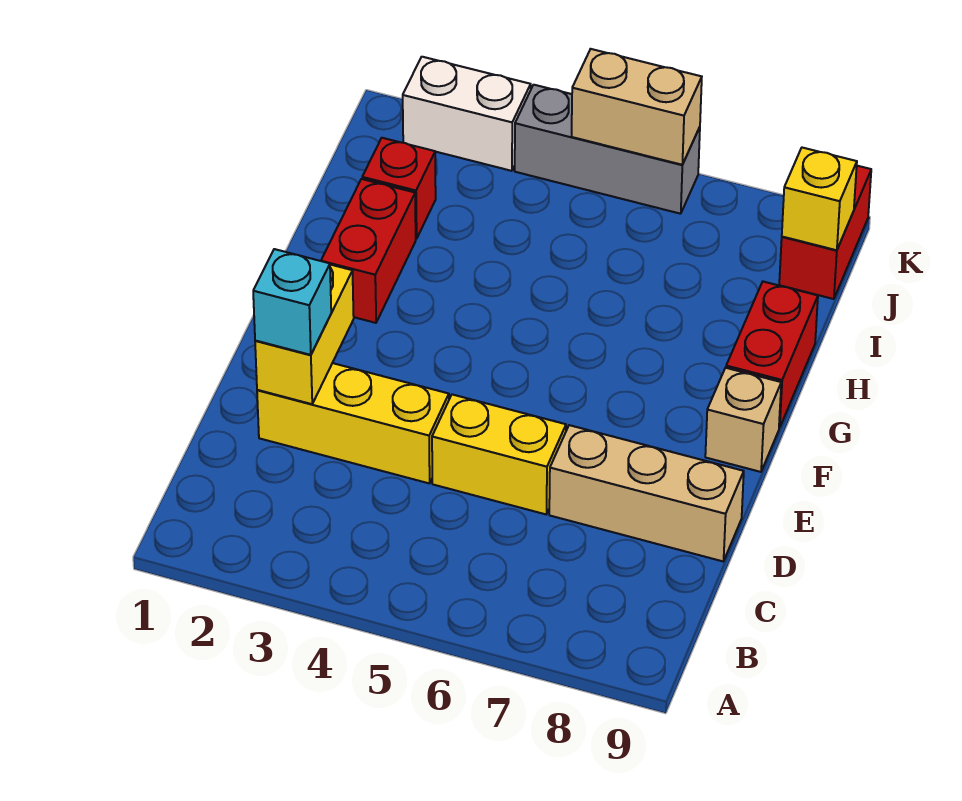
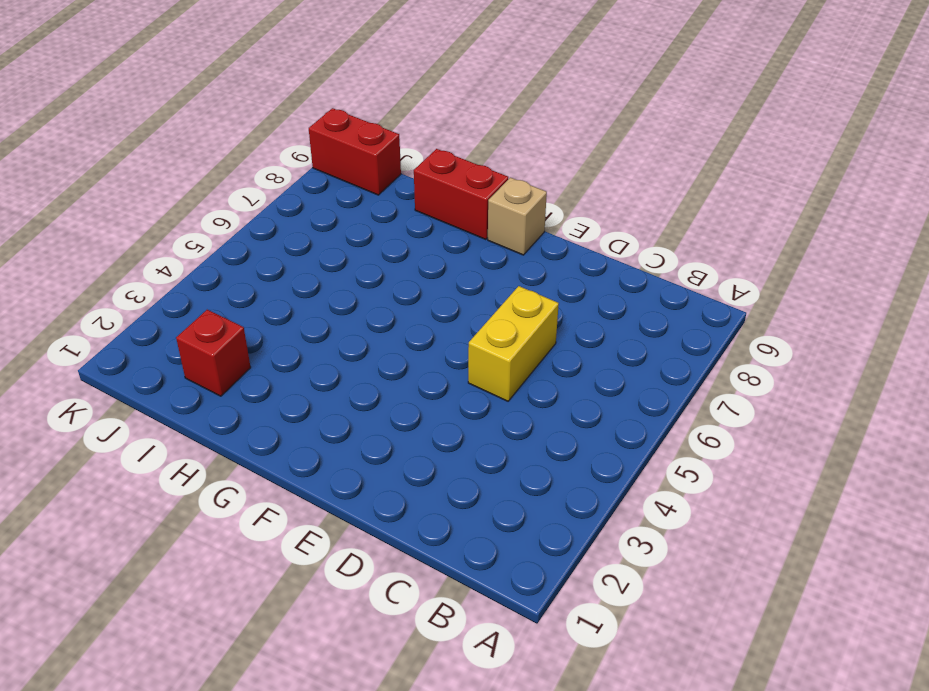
none -> yellow brick D2:D4 level 1
none -> tan brick D7:D9 level 1
none -> red brick G2:H2 level 1

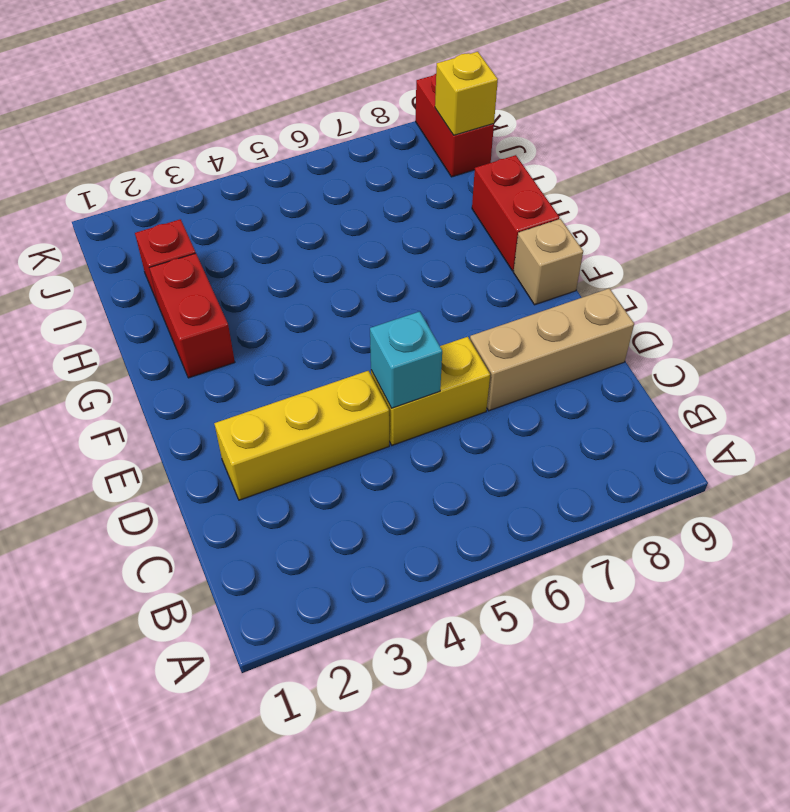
cyan brick D5 level 2 -> cyan brick D2 level 3
none -> white brick K2:K3 level 1
none -> grey brick K4:K6 level 1
none -> yellow brick D2:E2 level 2

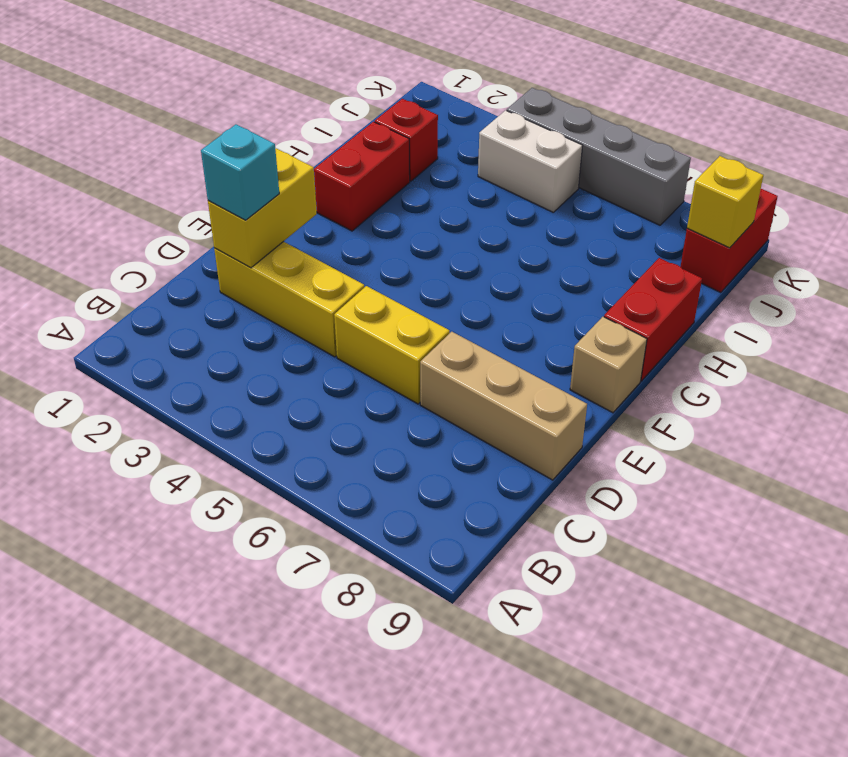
white brick J4:J5 level 1 -> white brick K2:K3 level 1
grey brick K4:K7 level 1 -> grey brick K4:K6 level 1
none -> tan brick K5:K6 level 2

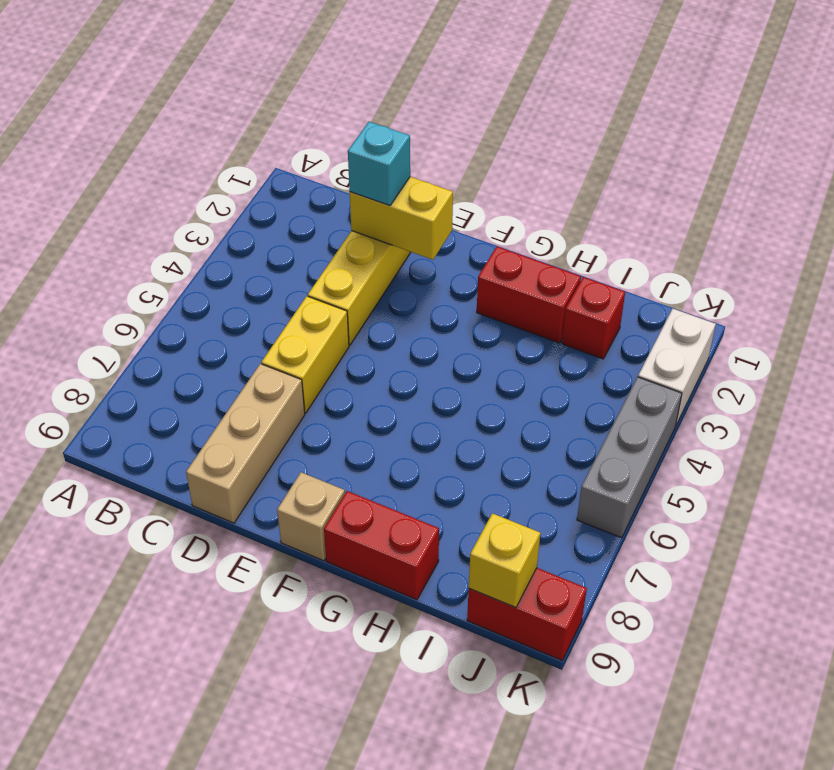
none -> tan brick K5:K6 level 2

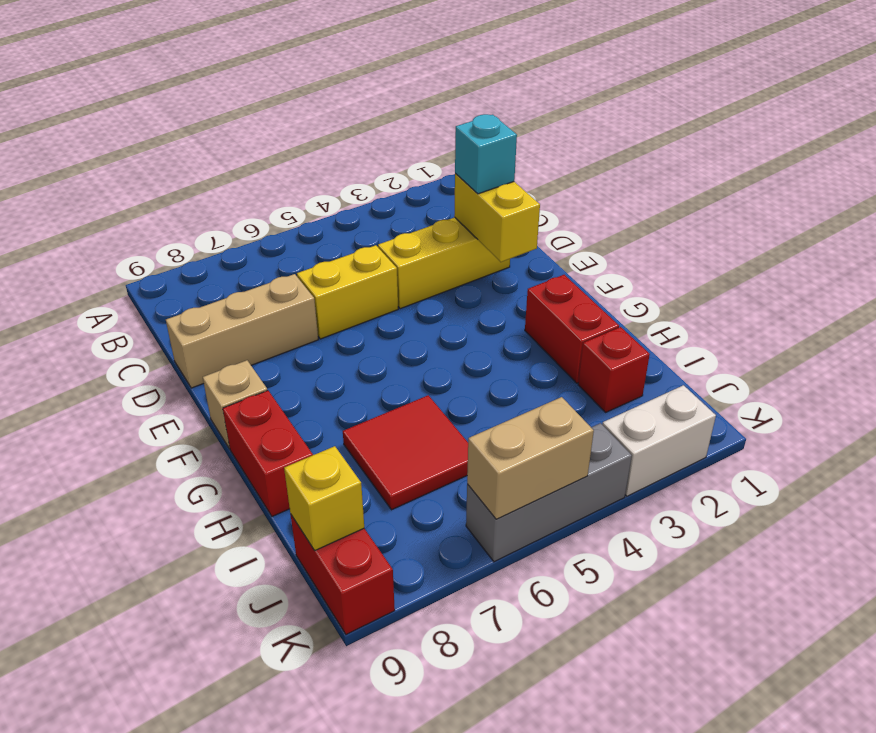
red tile H6:I7 level 1 -> none

